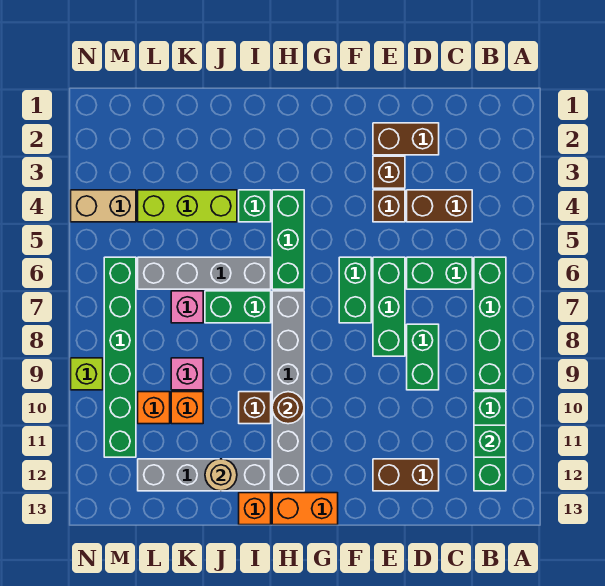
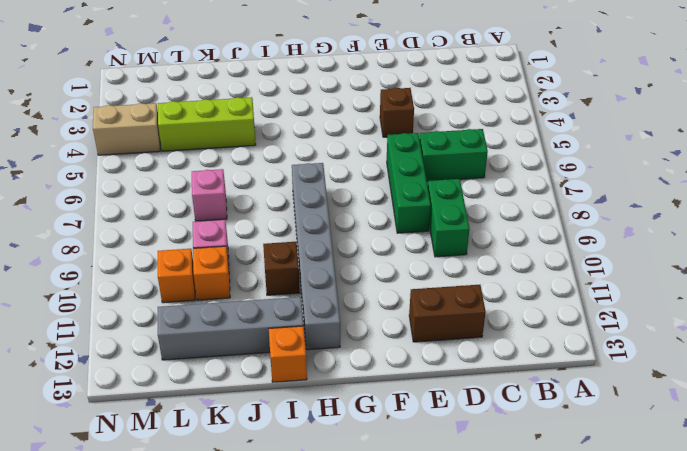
none -> green brick B6:B9 level 1
none -> green brick B10:B12 level 1
none -> brown brick C4:D4 level 1
none -> brown brick D2:E2 level 1

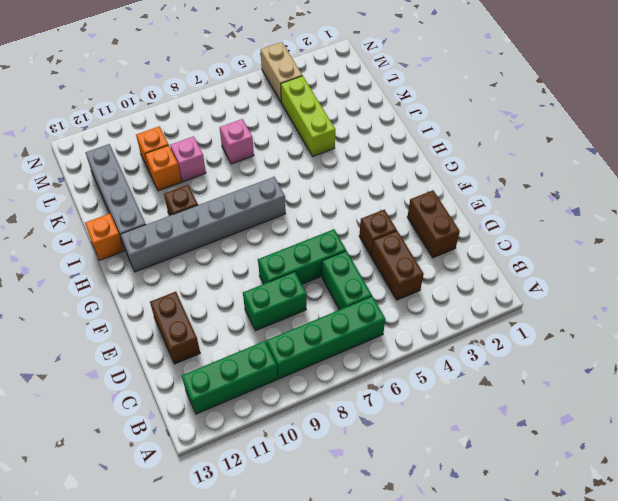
none -> brown brick E3 level 1
none -> green brick F6:F7 level 1
none -> orange brick G13:H13 level 1
none -> green brick H4:H6 level 1

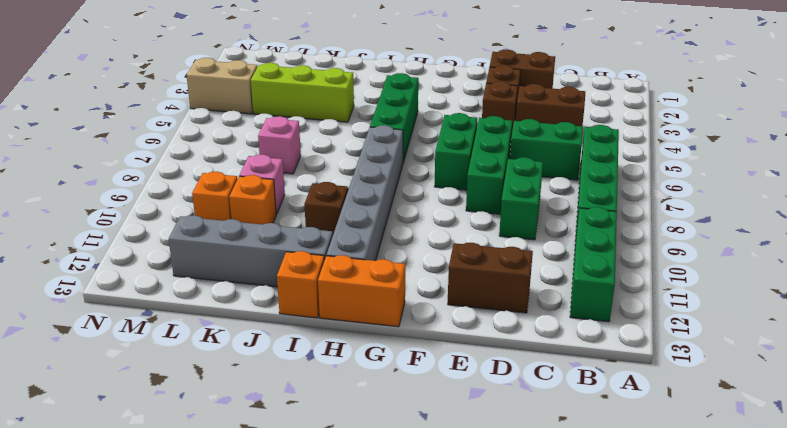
none -> green brick I4 level 1
none -> grey brick I6:L6 level 1
none -> green brick I7:J7 level 1
none -> green brick M6:M11 level 1

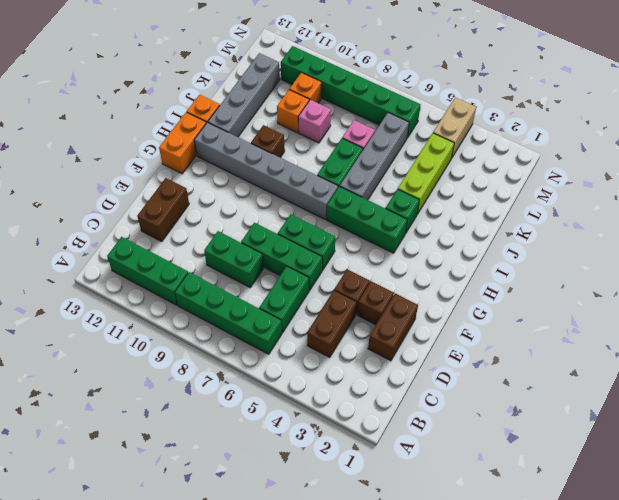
none -> lime brick N9 level 1
none -> green brick B11 level 2
none -> brown round brick H10 level 2
none -> tan round brick J12 level 2

